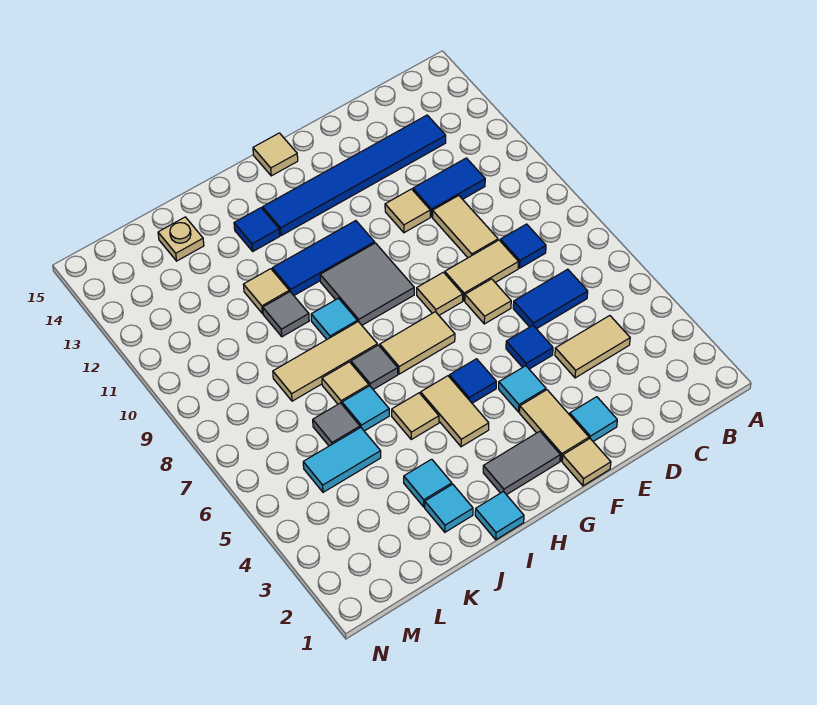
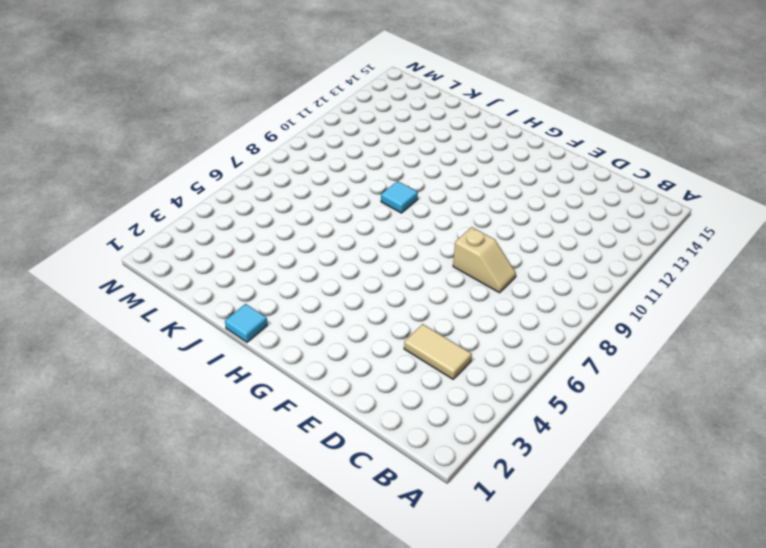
tan slope D8:E8 level 1 top E -> tan tile D8:E8 level 1
none -> blue tile C6:D6 level 1
none -> blue tile C8 level 1
none -> blue tile C11:D11 level 1
none -> blue tile C13:H13 level 1

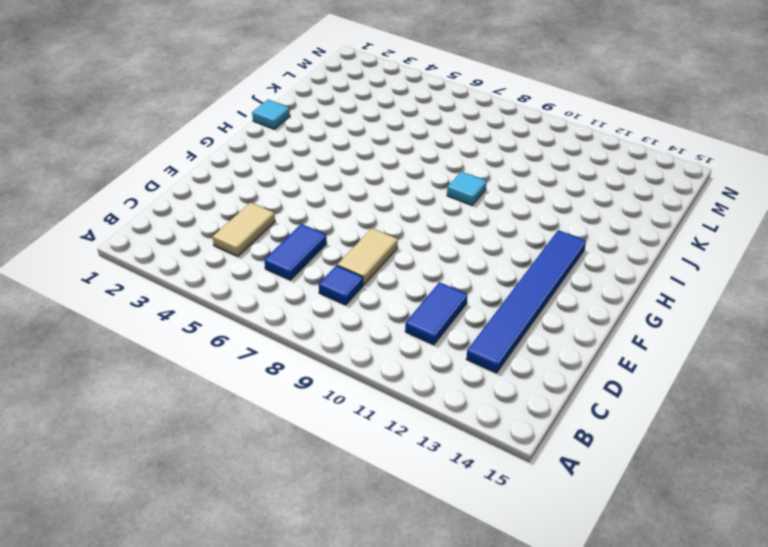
none -> tan tile D9:D10 level 1
none -> cyan tile E2 level 1
none -> blue tile E5 level 1
none -> tan tile E7 level 1

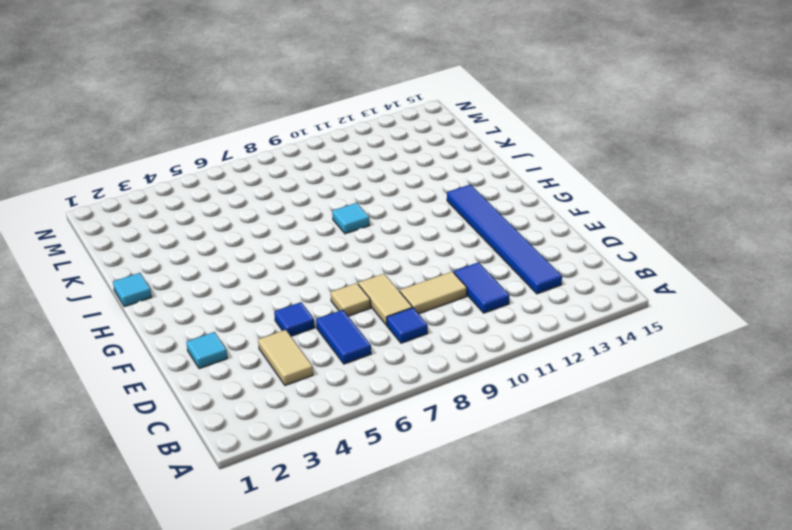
none -> tan tile E11 level 1
none -> tan tile F1 level 1
none -> tan tile F2:F3 level 1
none -> cyan tile F4 level 1

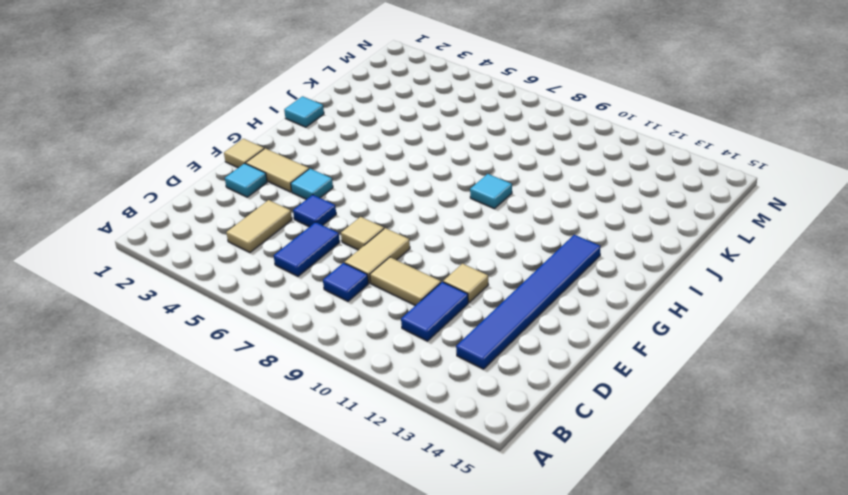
none -> tan tile F8 level 1
none -> grey tile G2:H2 level 1
none -> blue tile G5 level 1
none -> tan tile G7:H7 level 1

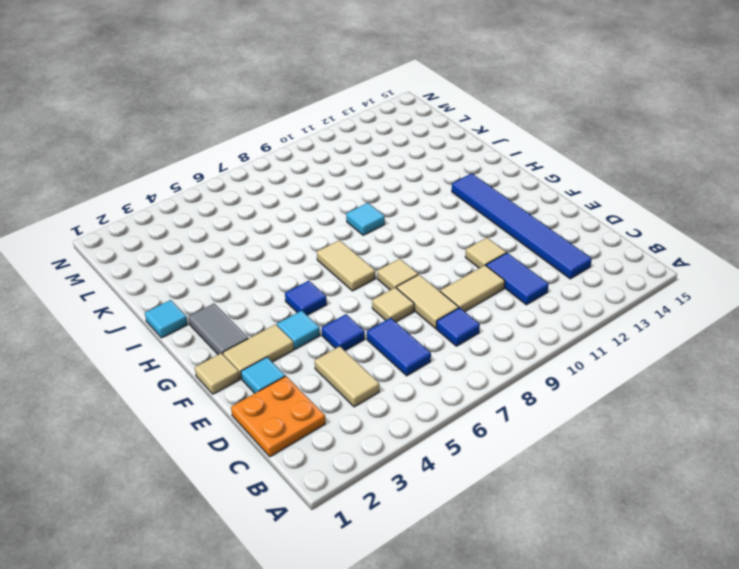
orange plate C1:D2 level 1 -> none
none -> grey tile G9:H10 level 1
none -> blue tile G11:I11 level 1
none -> tan tile G15 level 1
none -> tan tile H4:H5 level 1

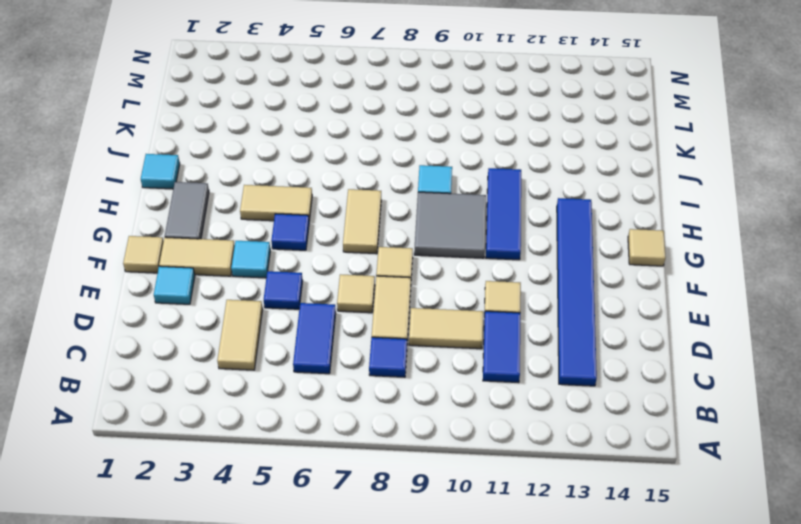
none -> tan tile I5 level 1
none -> grey tile I7 level 1
none -> tan tile I8:K8 level 1
none -> blue tile I13 level 1

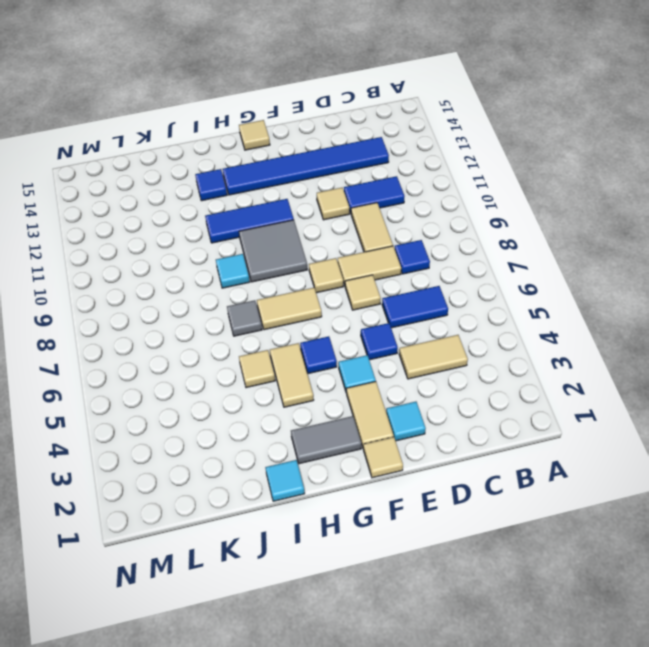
none -> tan tile I8:K8 level 1
none -> cyan tile J2 level 1
none -> cyan tile J3 level 1
none -> cyan tile J6 level 1

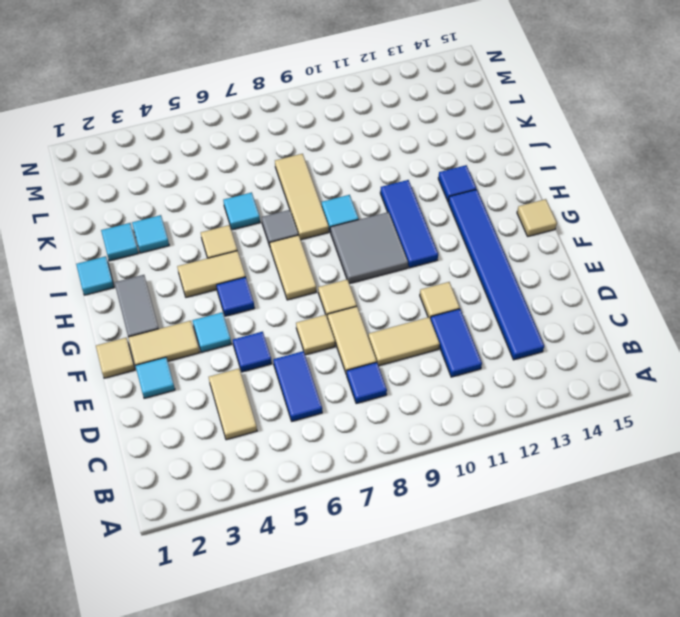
none -> tan tile J7 level 1
none -> grey tile J10 level 1
none -> tan tile J11 level 1
none -> cyan tile K5:L5 level 1

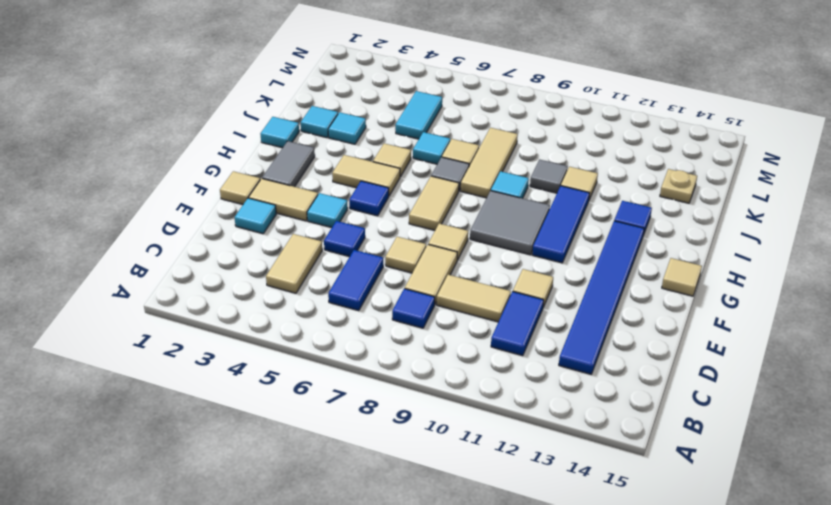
none -> grey tile K6 level 1

